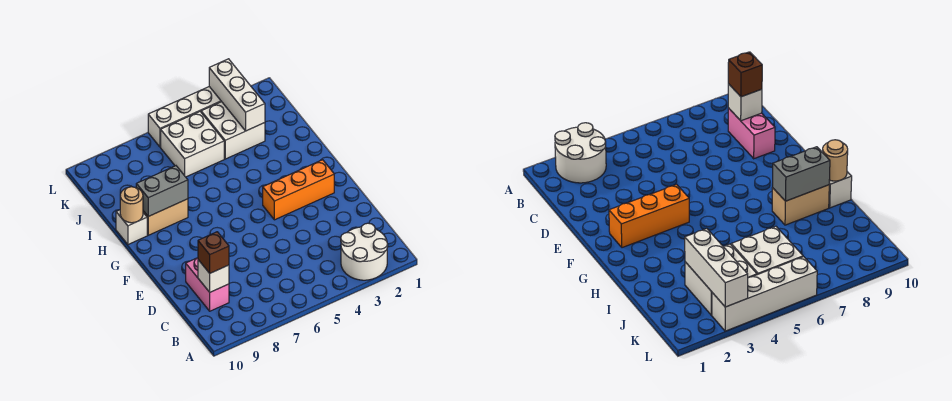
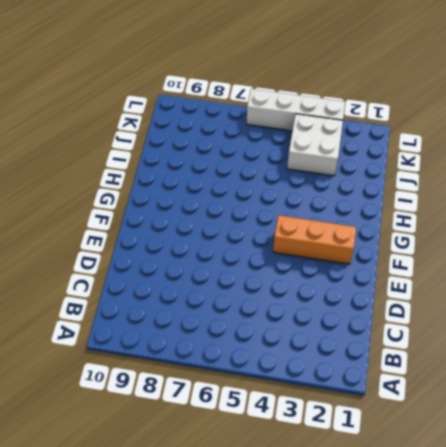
none -> white round brick A2:B3 level 1
none -> pink brick C9:D9 level 1
none -> tan brick H8:H9 level 1

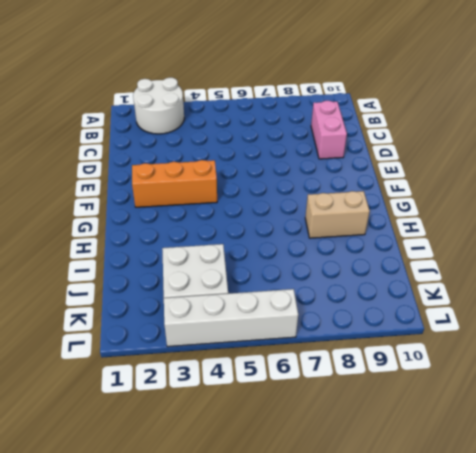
none -> white brick H10 level 1
none -> white brick J5:K6 level 1
none -> white brick C9 level 2

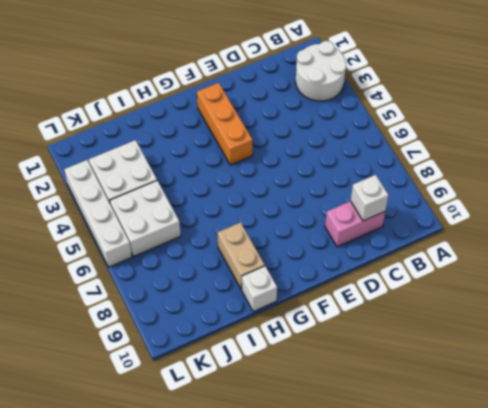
none -> grey brick H8:H9 level 2
none -> tan round brick H10 level 2
none -> white brick J3:L3 level 2

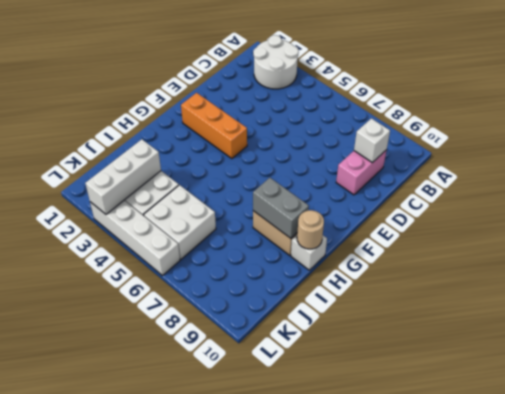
none -> brown brick C9 level 3

